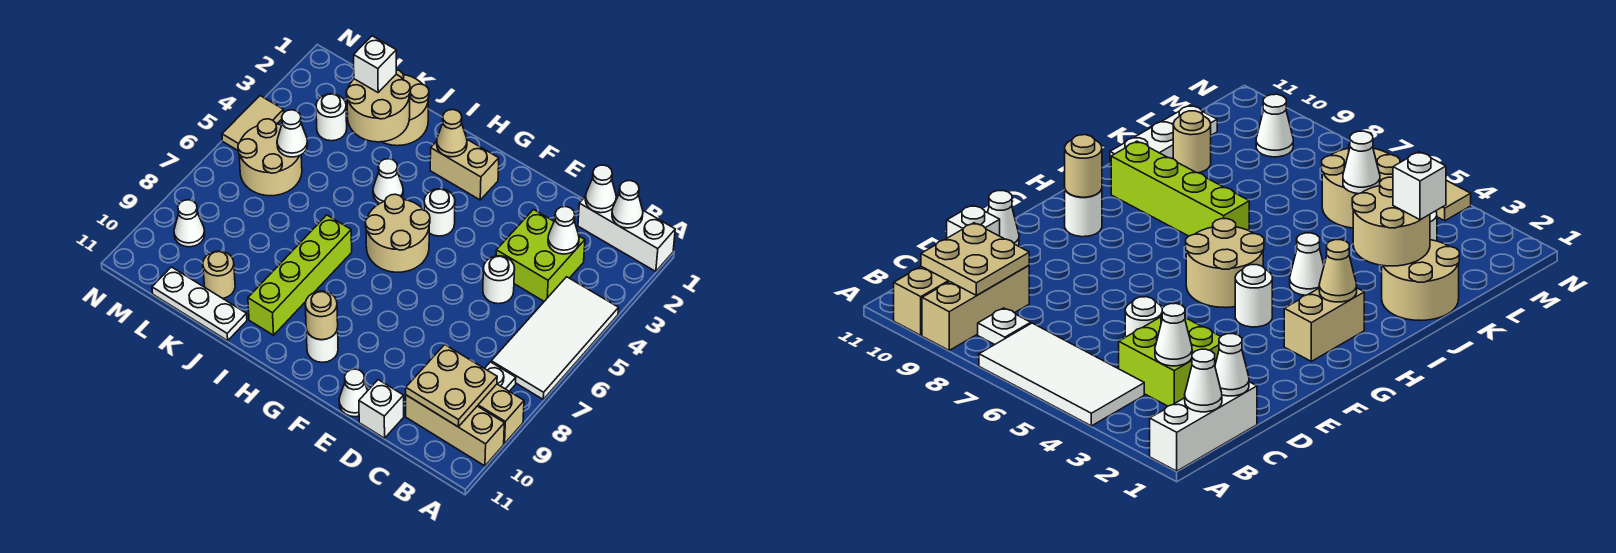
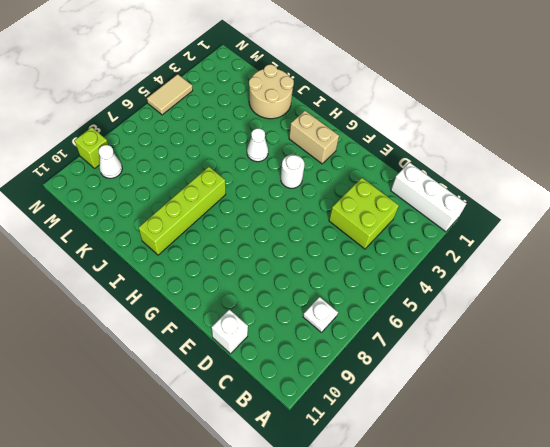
lime brick N9 level 1 -> none
none -> white tile A4:B7 level 1
none -> tan brick A9:C9 level 1
none -> tan brick A10:C10 level 1
none -> white round brick D5 level 1

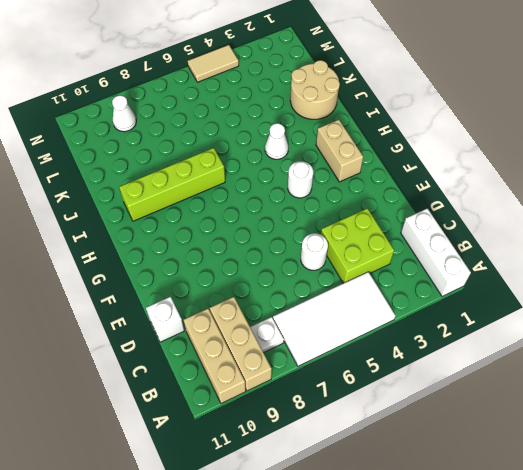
none -> white cone E11 level 1
none -> tan round brick G5:H6 level 1
none -> white round brick G10 level 1
none -> white plate J11:L11 level 1

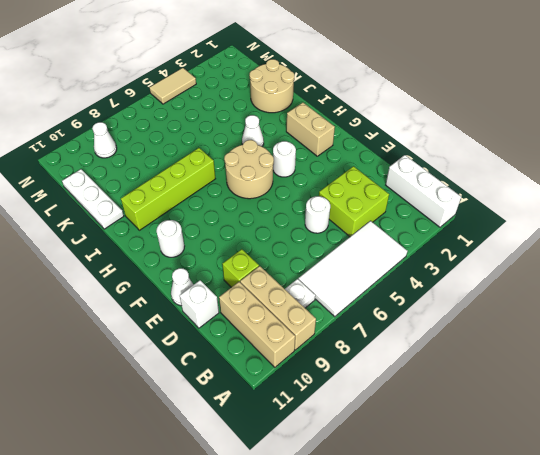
lime brick D9 level 1 -> none
none -> tan round brick K10 level 1
none -> white round brick L3 level 1
none -> tan round brick L5:M6 level 1
none -> white cone B1 level 2

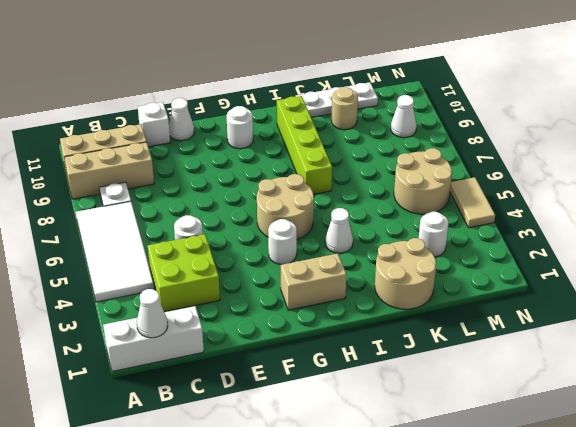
none -> tan plate B9:C10 level 2
none -> white cone C1 level 2
none -> white cone C3 level 2
none -> tan round brick G10 level 2

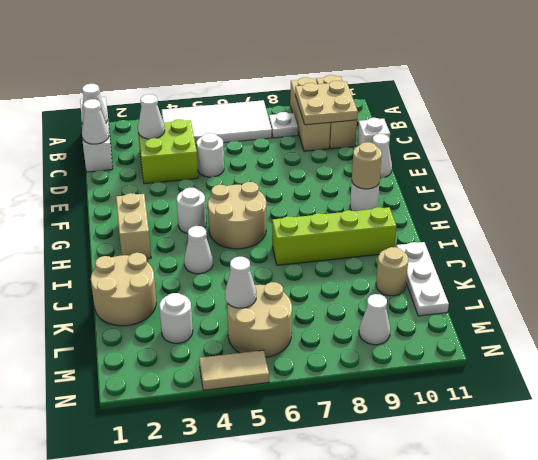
none -> tan cone H2 level 2
none -> tan round brick J2:K3 level 2
none -> white brick K2 level 3

